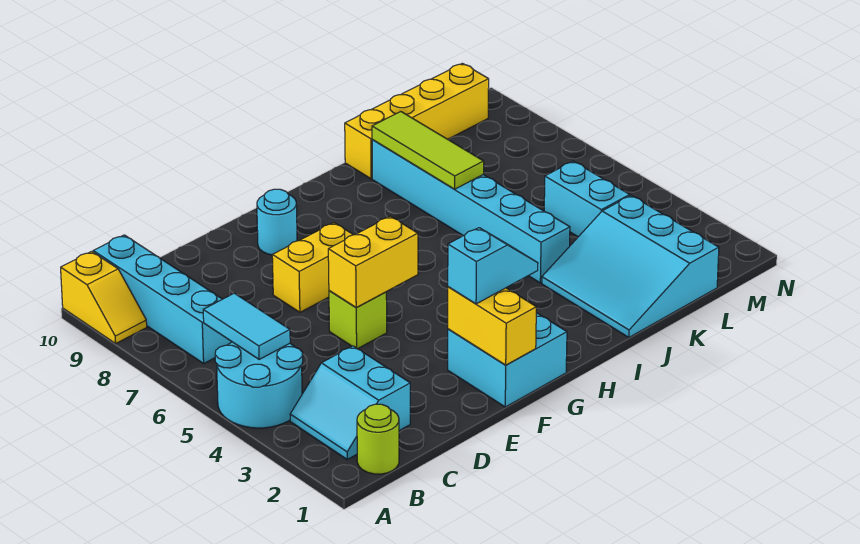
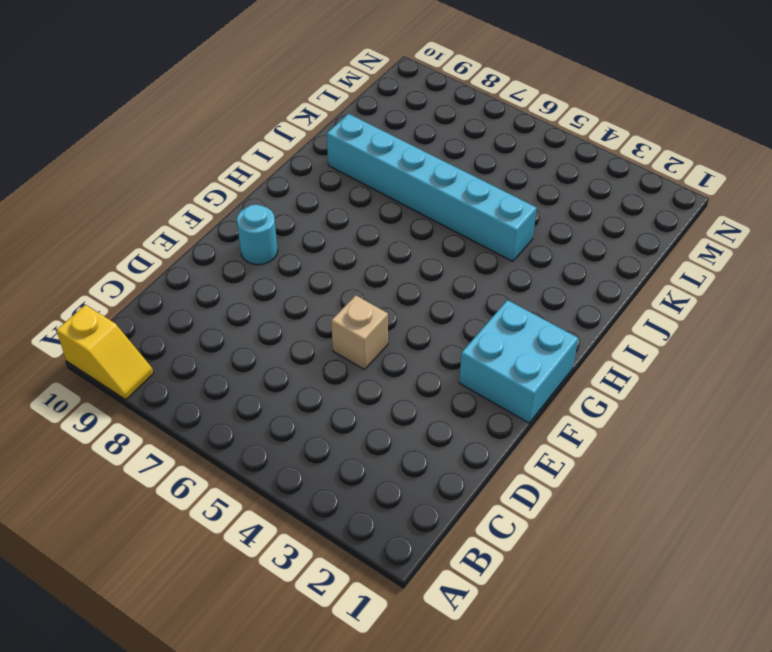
tan brick E5 level 1 -> lime brick E5 level 1
none -> cyan round brick A4:B5 level 1
none -> lime round brick B1 level 1
none -> cyan slope B2:C3 level 1 top C

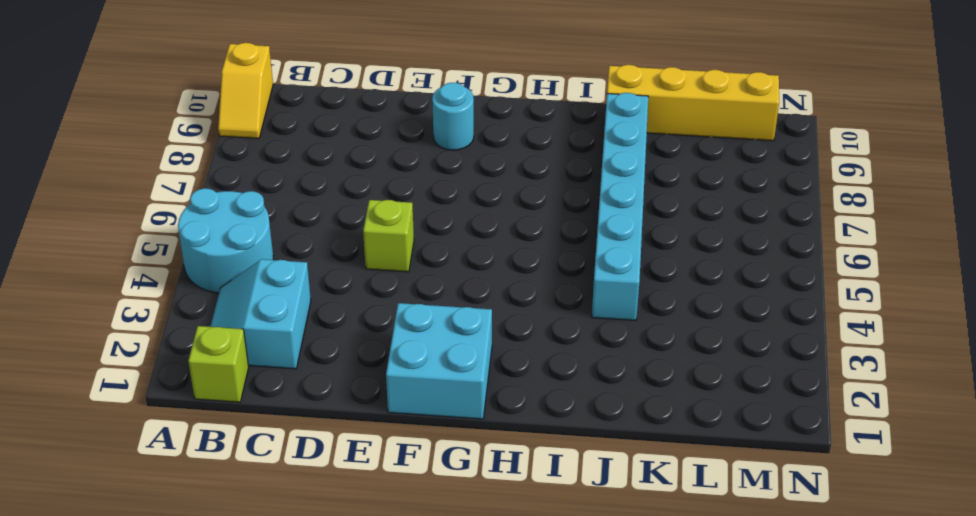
lime brick B1 level 1 -> lime round brick B1 level 1
none -> cyan brick B7:B10 level 1
none -> yellow brick E7:F7 level 1
none -> cyan slope J1:L3 level 1 top L

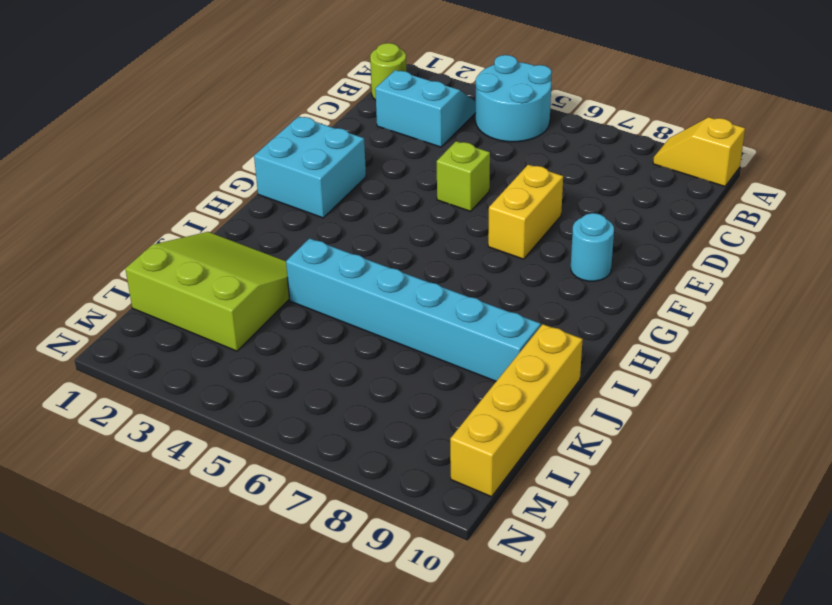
lime slope J1:L3 level 1 top L -> cyan slope J1:L3 level 1 top L
none -> cyan brick B7:B10 level 1
none -> cyan brick L4:L5 level 1
none -> cyan tile B5:B6 level 2

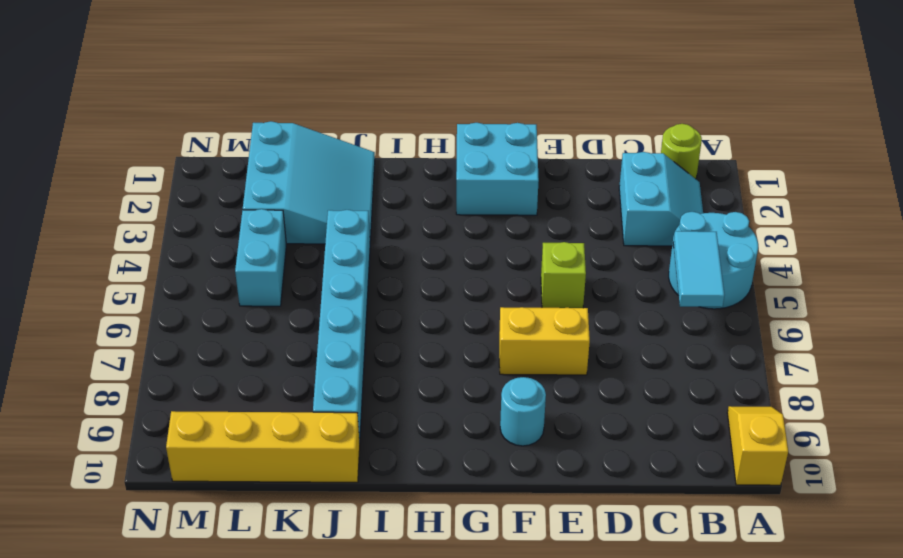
none -> cyan brick B7:B10 level 1
none -> yellow brick E5:F5 level 2
none -> yellow brick F1:F2 level 2

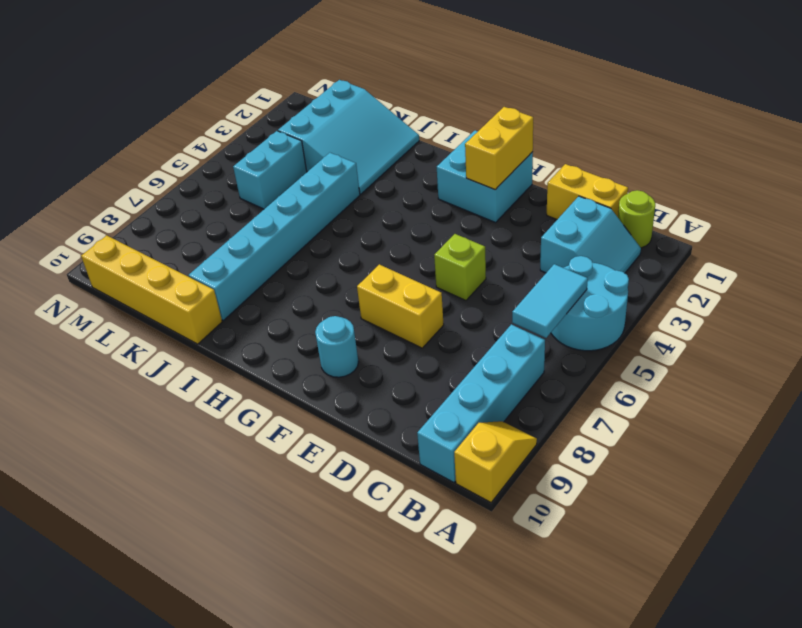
yellow brick C1:D1 level 1 -> yellow brick E5:F5 level 2
none -> lime tile J7:J9 level 2
none -> cyan slope F2:G2 level 3 top F

